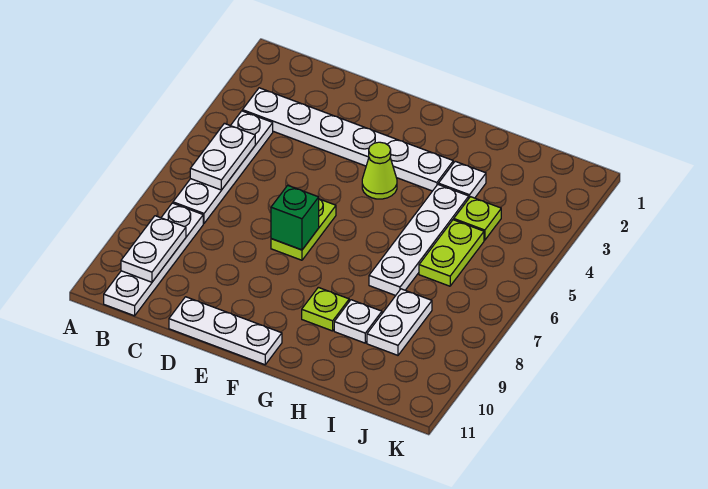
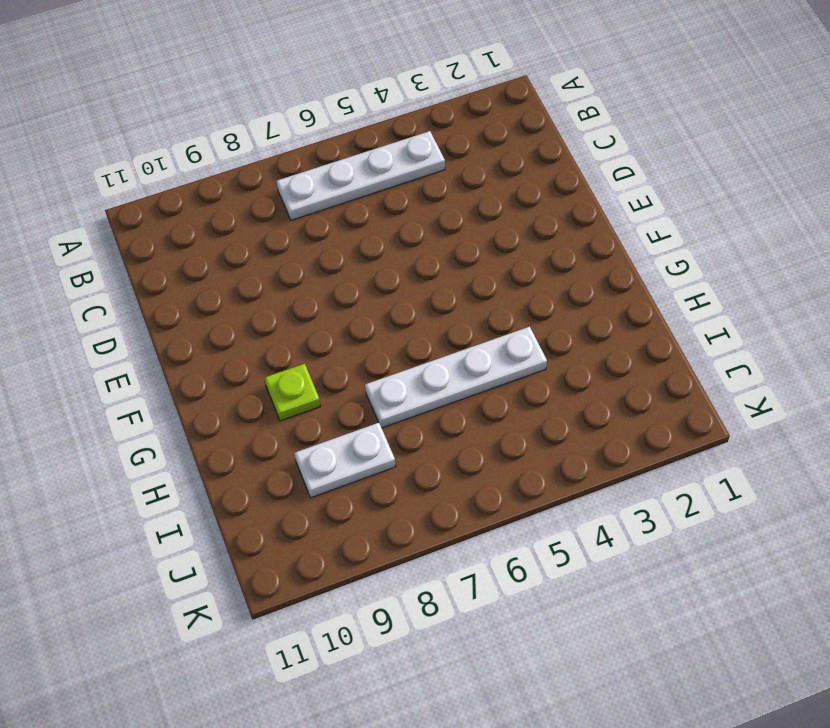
none -> white plate B3:G3 level 1
none -> white plate B8:B11 level 1
none -> white plate D11:F11 level 1

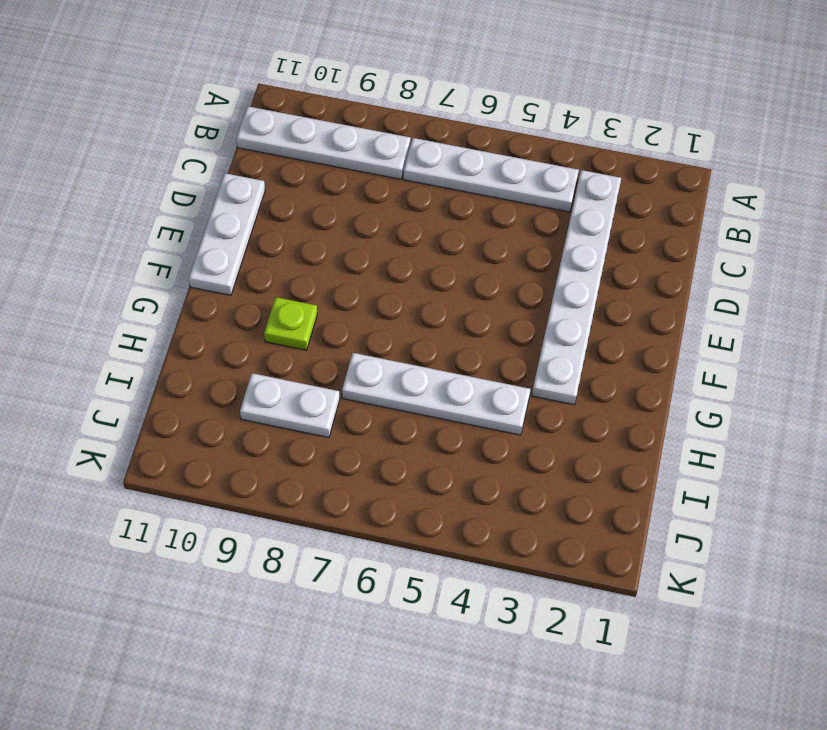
none -> lime plate E6:E7 level 1
none -> lime cone F4 level 1
none -> white plate H3 level 1

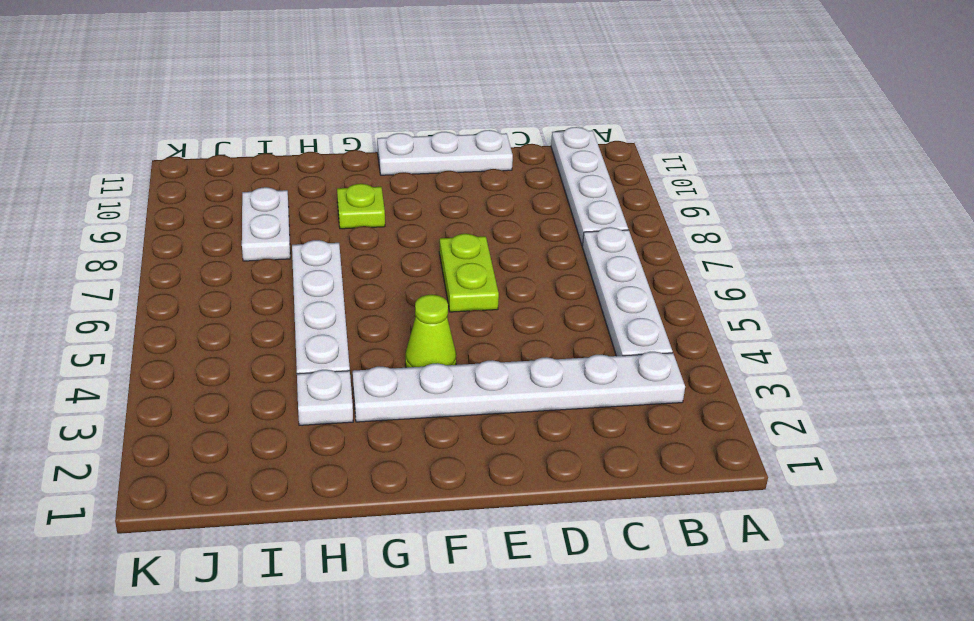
none -> white plate H9 level 1
none -> lime plate I4 level 1
none -> lime plate I5:I6 level 1

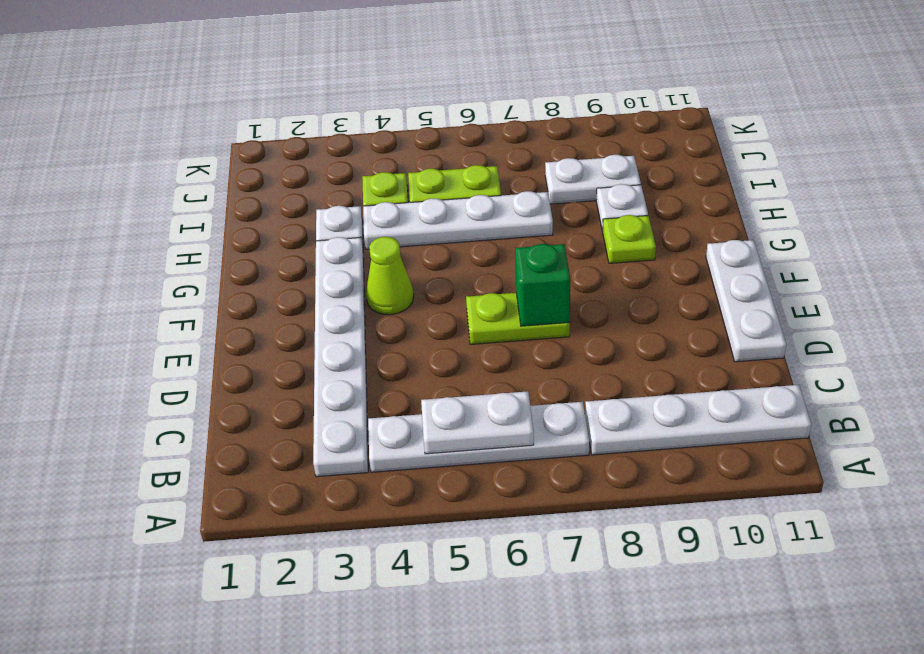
none -> white plate B9:B10 level 2

